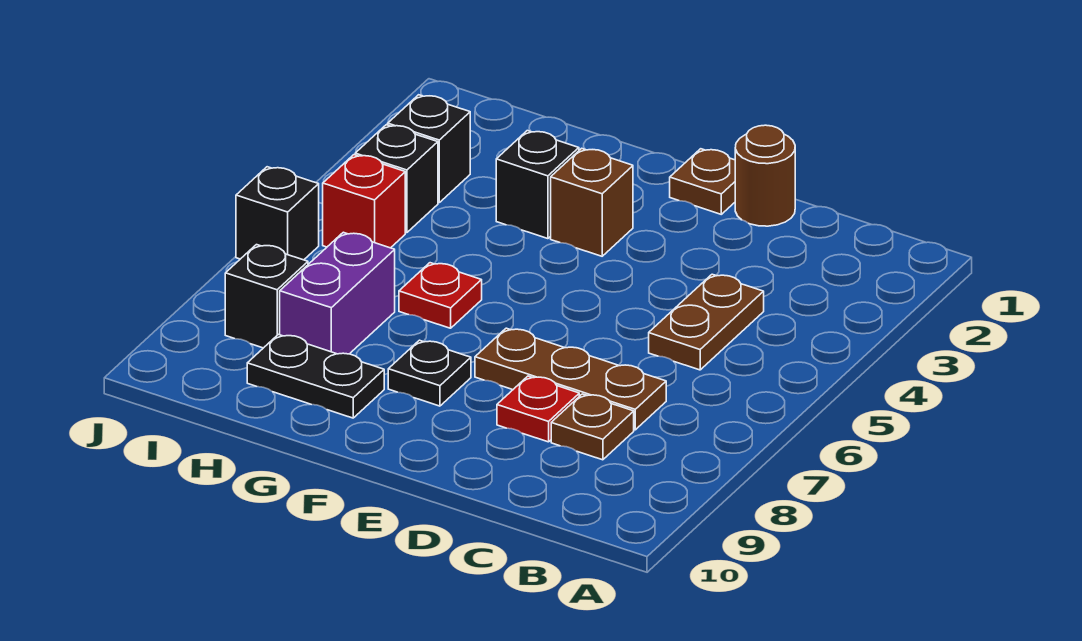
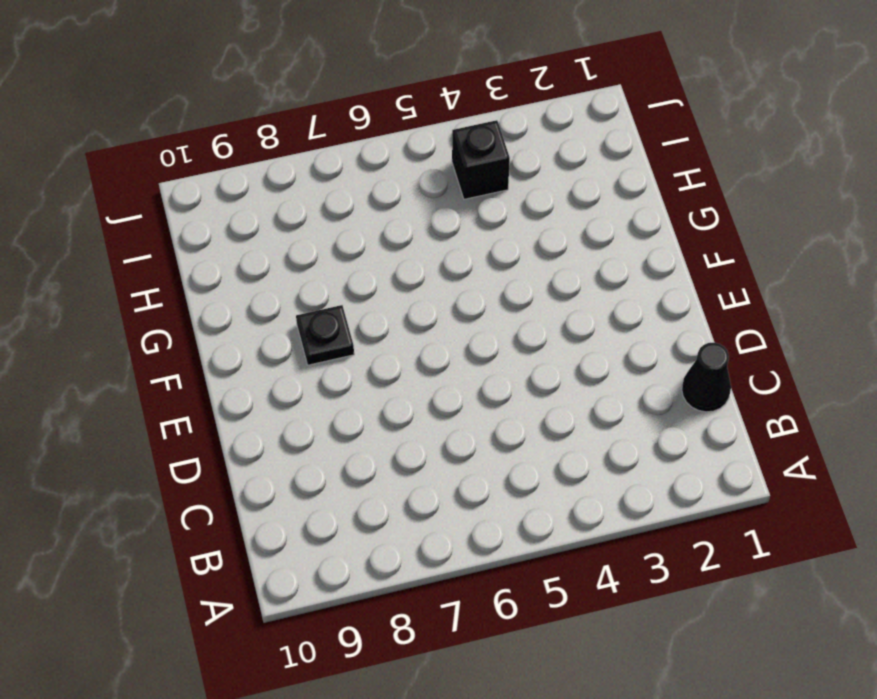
black cone C1 level 1 -> none
none -> brown plate C4:C5 level 1
none -> brown plate C7:E7 level 1
none -> brown plate C8 level 1

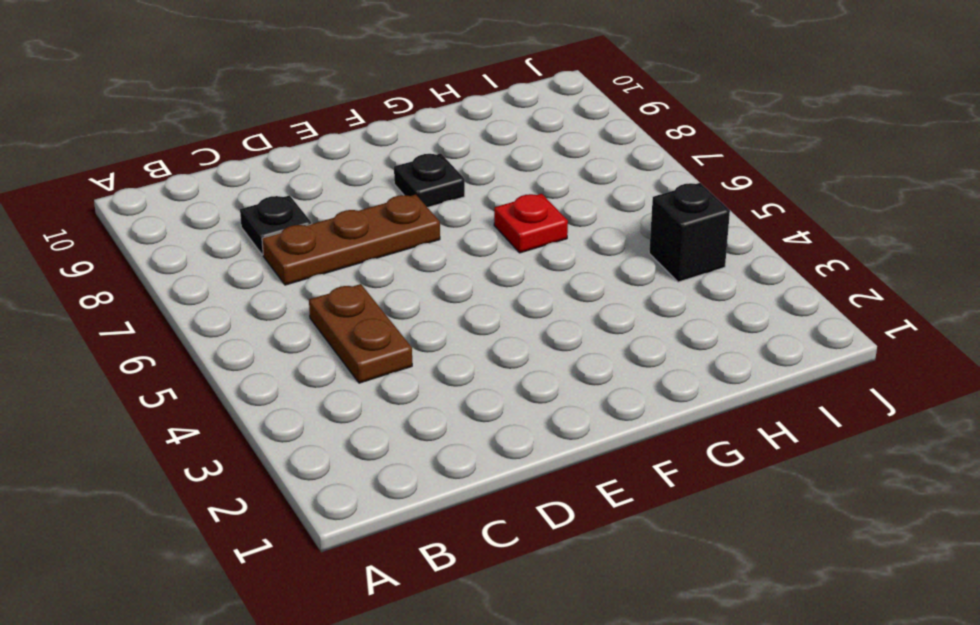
black plate C8 level 1 -> brown plate C8 level 1
none -> brown round brick D1 level 1
none -> red plate D8 level 1
none -> brown plate E1 level 1

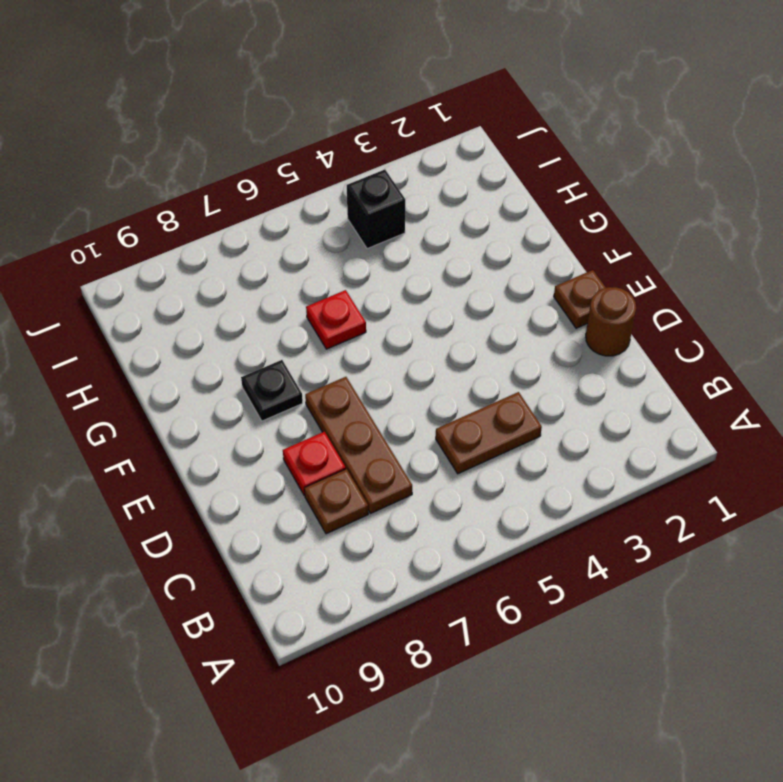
none -> brown brick F3 level 1
none -> black brick G3 level 1
none -> black plate G9:H9 level 1

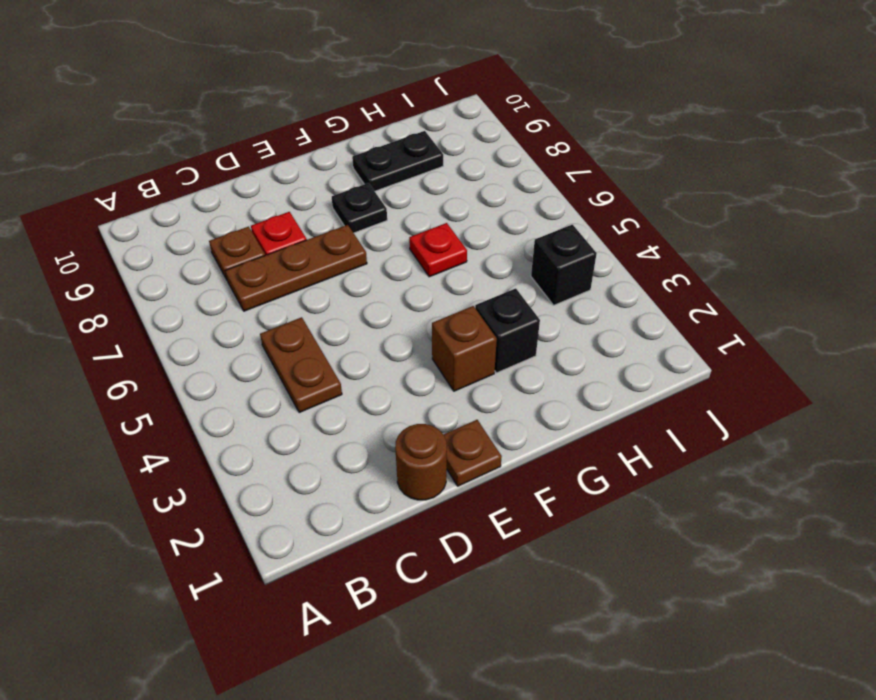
none -> purple brick H7:H8 level 1
none -> black brick I3 level 1
none -> red brick I5 level 1

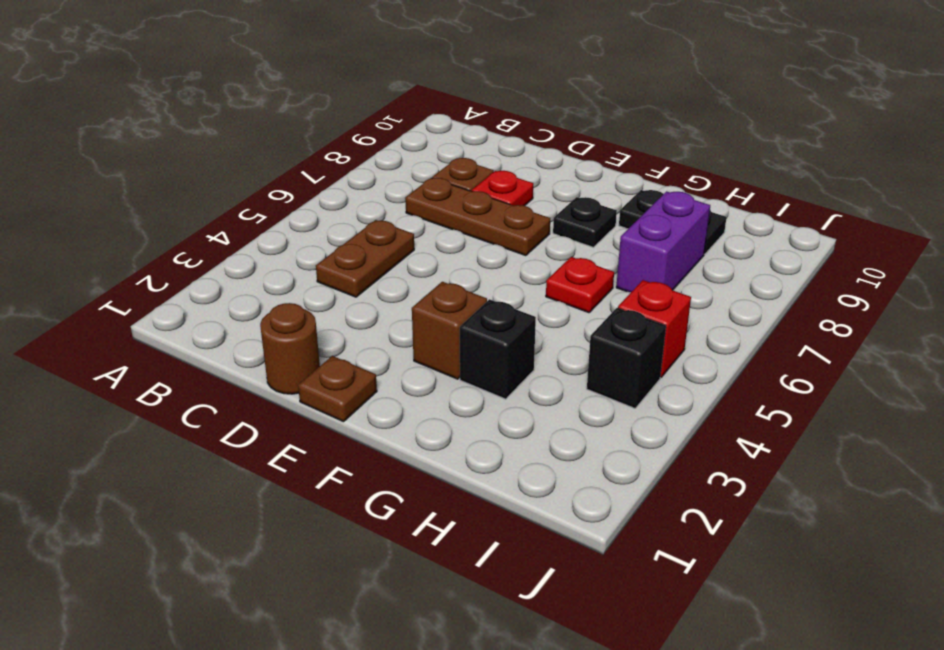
none -> black brick I3 level 1
none -> black brick I8 level 1
none -> black brick J6 level 1

